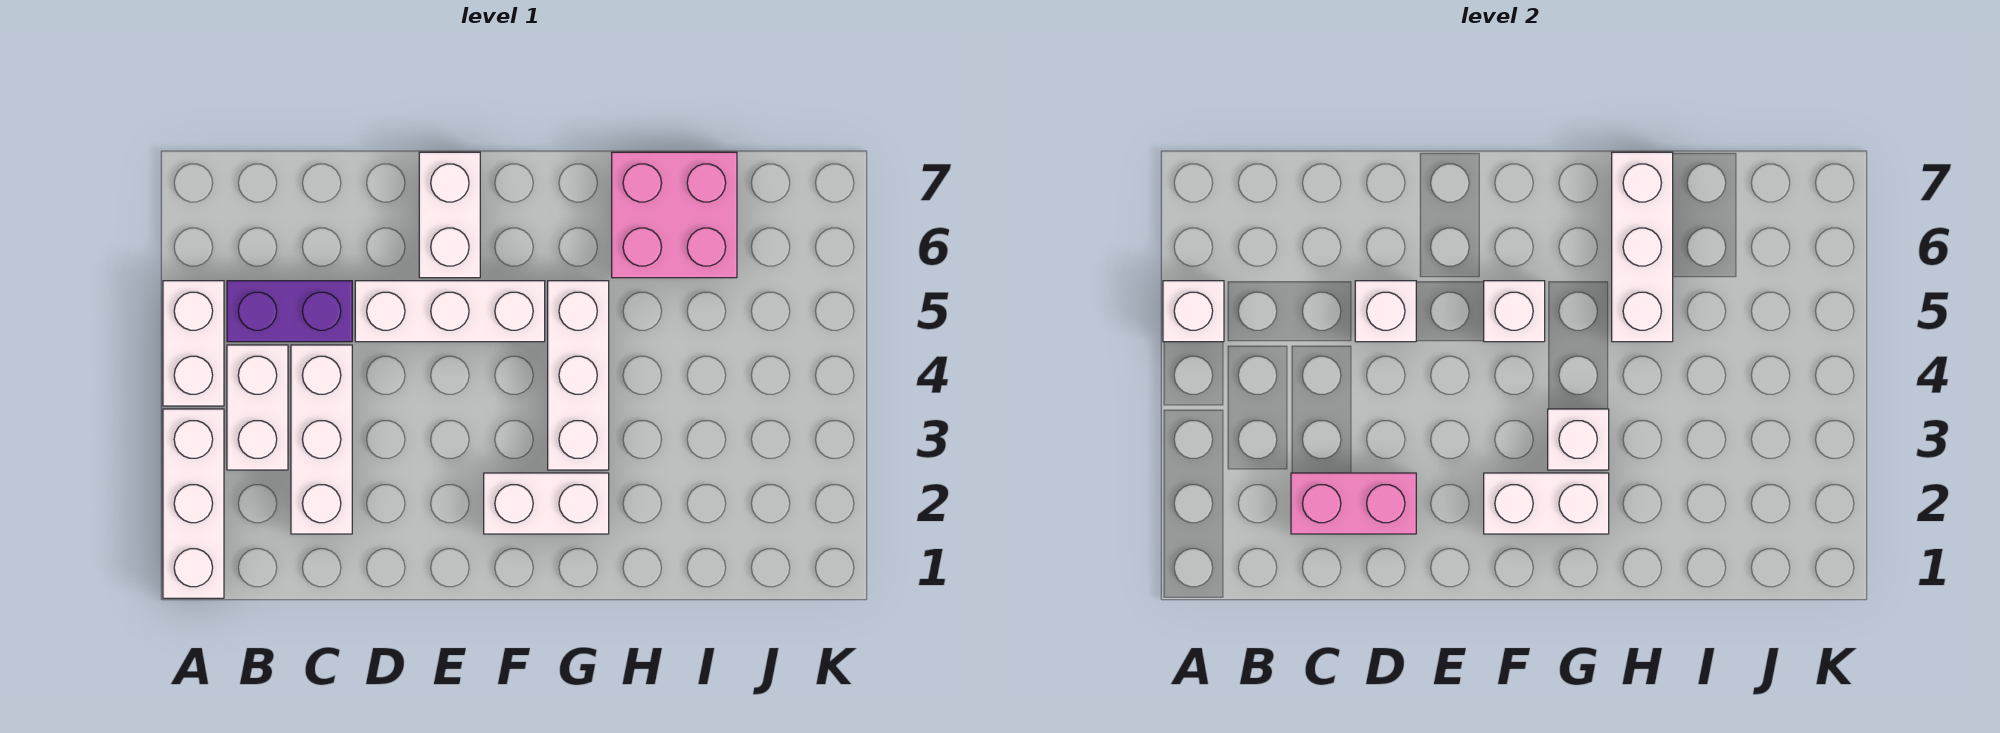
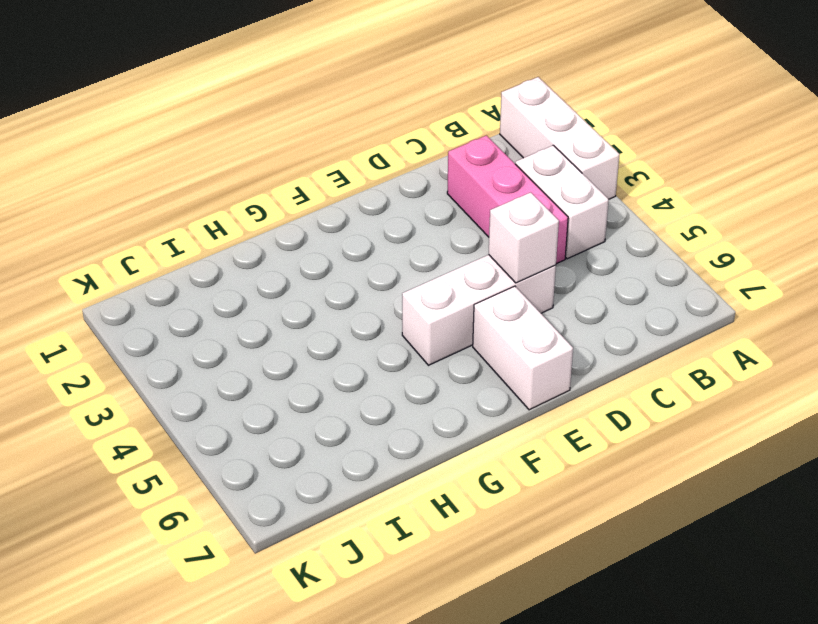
pink brick C2:C4 level 1 -> white brick C2:C4 level 1
none -> white brick A4:A5 level 1
none -> purple brick B5:C5 level 1
none -> white brick F2:G2 level 1

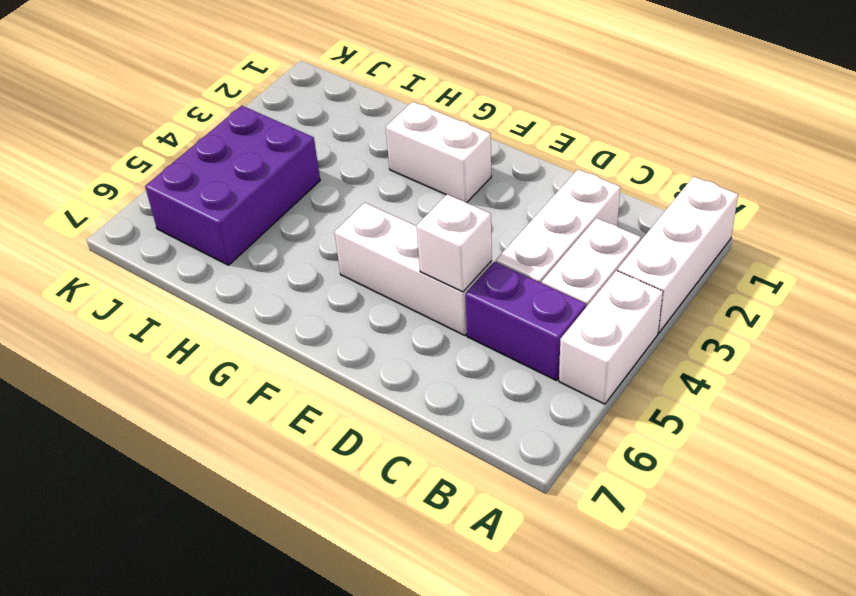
purple brick I4:J6 level 1 -> pink brick H6:I7 level 1
none -> white brick E6:E7 level 1
none -> white brick G3:G5 level 1
none -> white brick A5 level 2

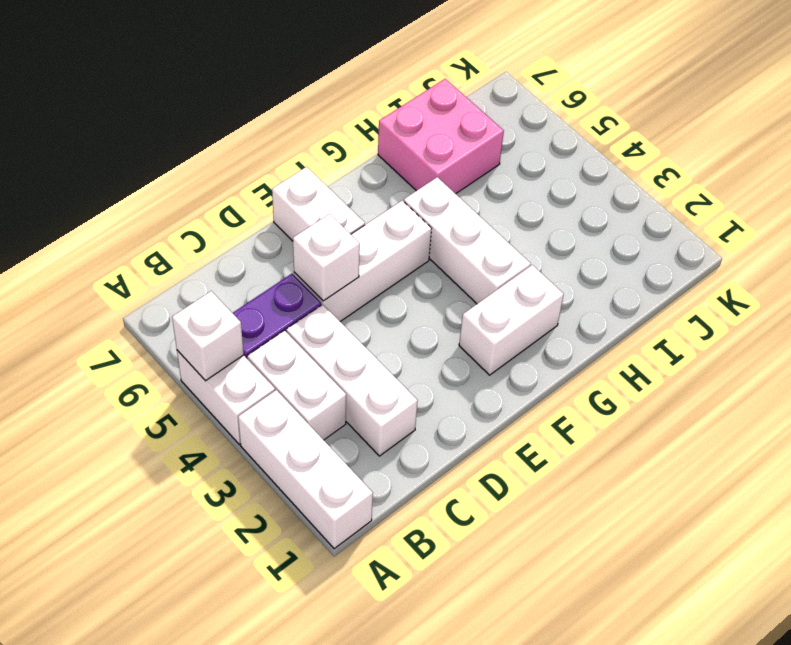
none -> pink brick C2:D2 level 2
none -> white brick F2:G2 level 2
none -> white brick F5 level 2

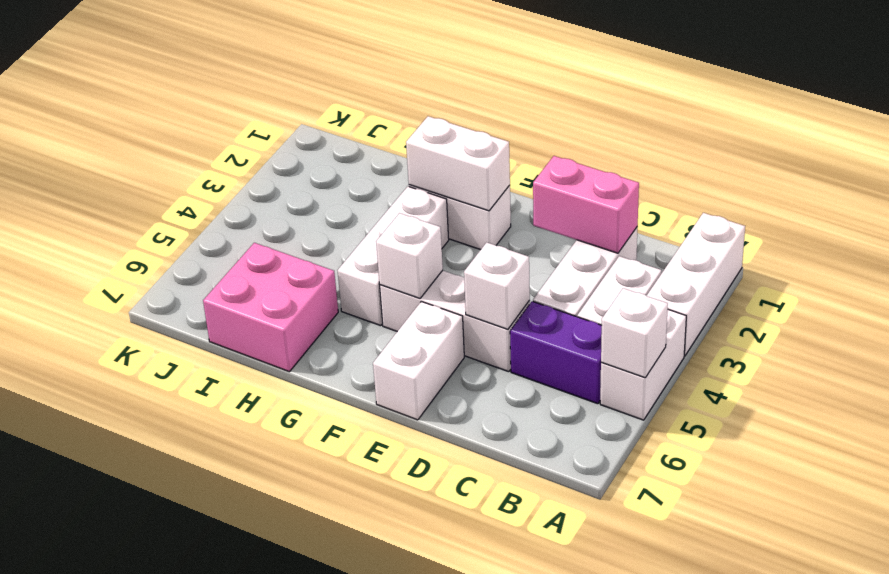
none -> white brick G3 level 2
none -> white brick H5:H7 level 2

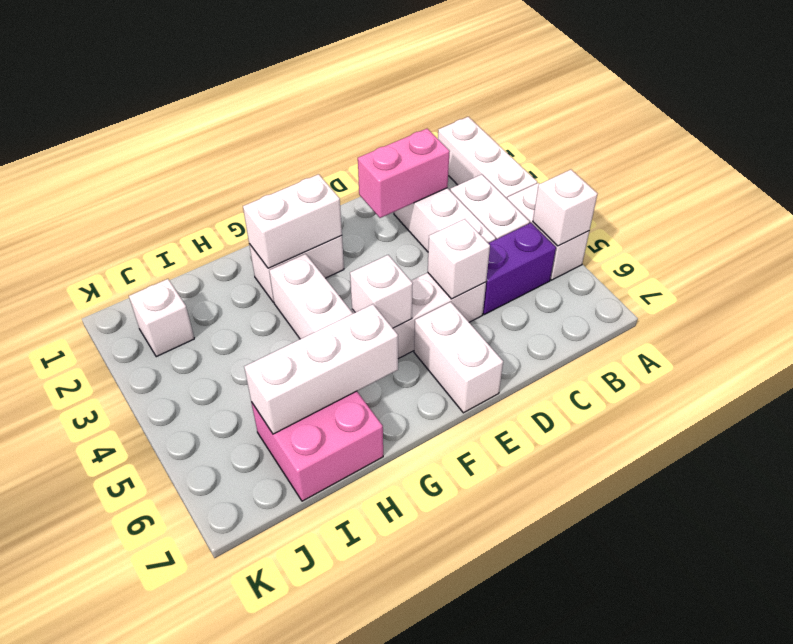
white brick G6:I6 level 2 -> white brick H5:H7 level 2
white brick J2 level 1 -> white brick G3 level 2

